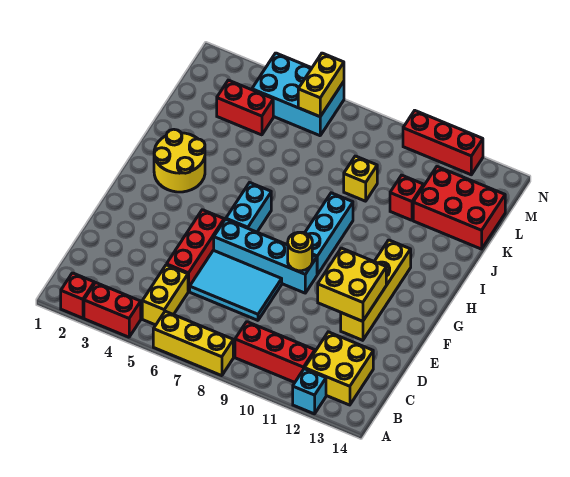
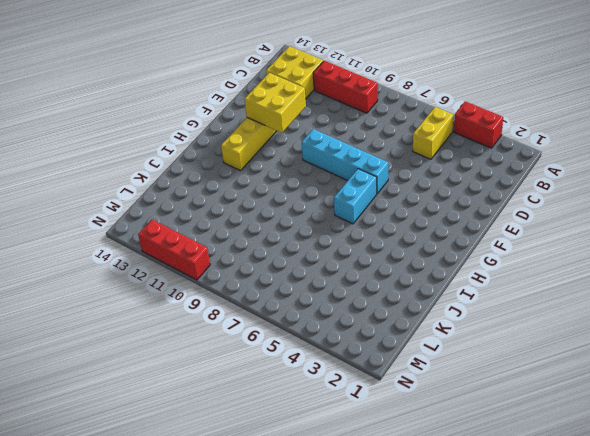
none -> red brick A2 level 1
none -> yellow brick A6:A8 level 1
none -> cyan brick A12 level 1

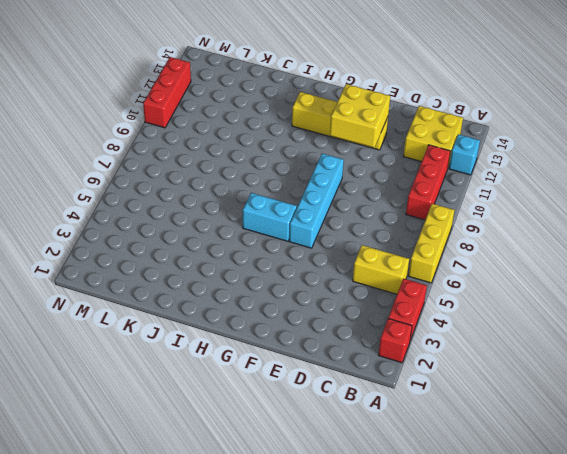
none -> red brick D5:F5 level 1
none -> cyan tile D6:E8 level 1
none -> cyan brick G9:I9 level 1

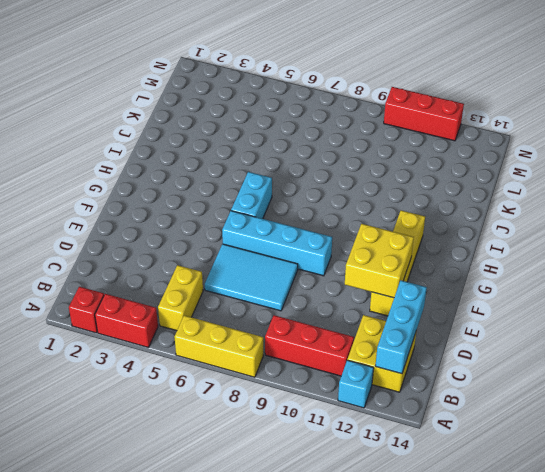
cyan brick B13:D13 level 2 -> cyan brick G9:I9 level 1
none -> red brick D5:F5 level 1
none -> yellow round brick H2:I3 level 1
none -> yellow brick K9 level 1

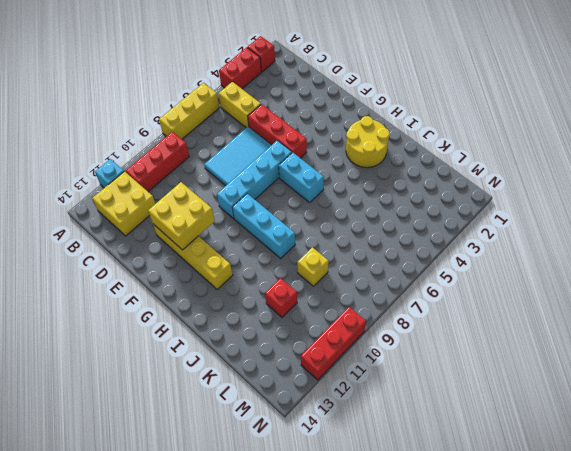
none -> red brick K12:L14 level 1
none -> red brick L3:L4 level 1
none -> cyan brick M4:N6 level 1

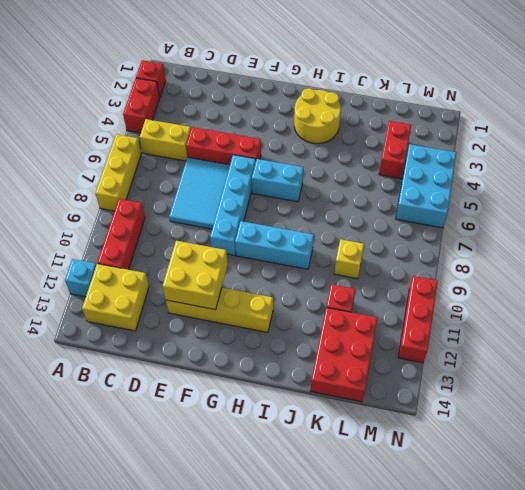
none -> yellow round brick F9 level 2
none -> yellow brick M6:N6 level 2

